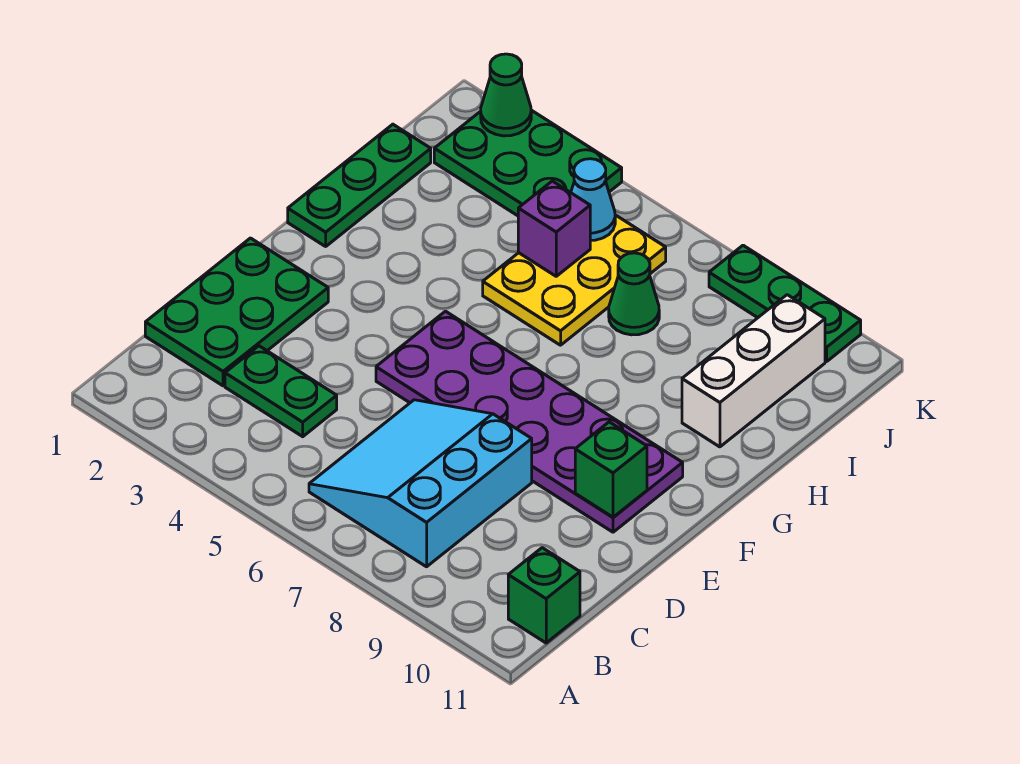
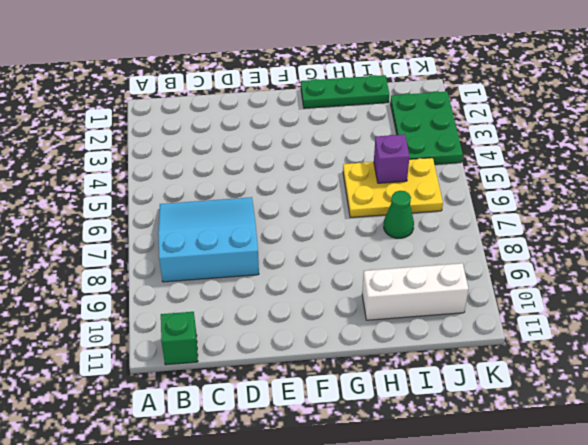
none -> green plate C1:E2 level 1
none -> green plate C3:C4 level 1
none -> purple plate E5:F10 level 1

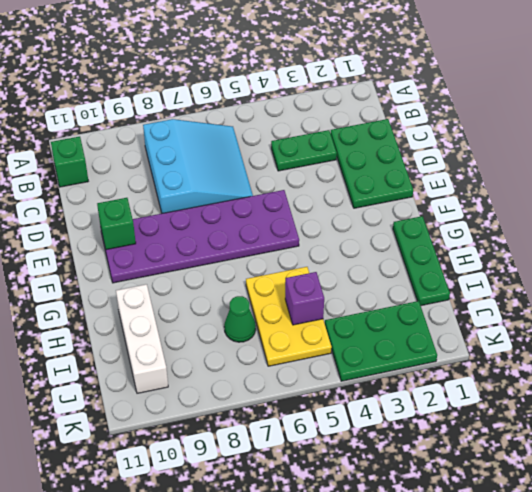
none -> green plate K8:K10 level 1
none -> cyan cone J5 level 2
none -> green cone K2 level 2

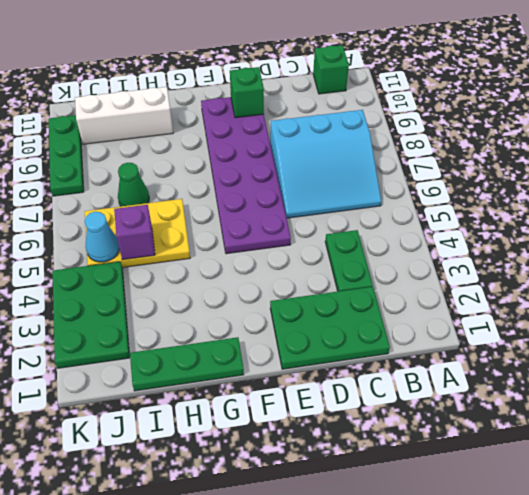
none -> green cone K2 level 2

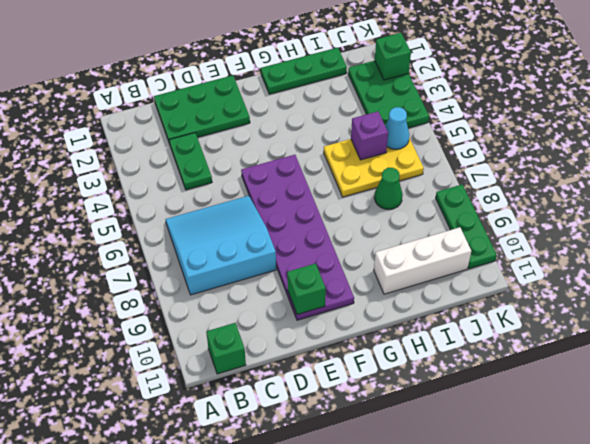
green brick K2 level 2 -> green cone K2 level 2

